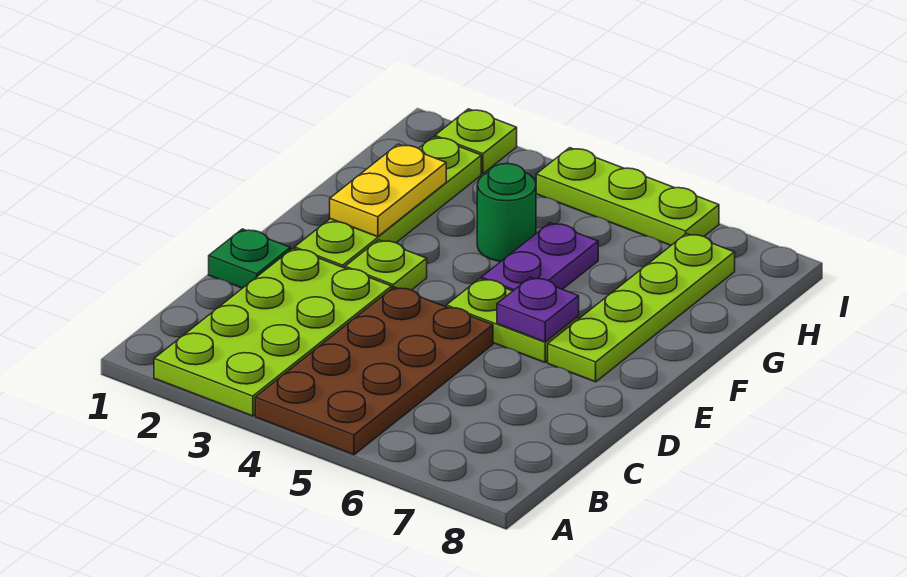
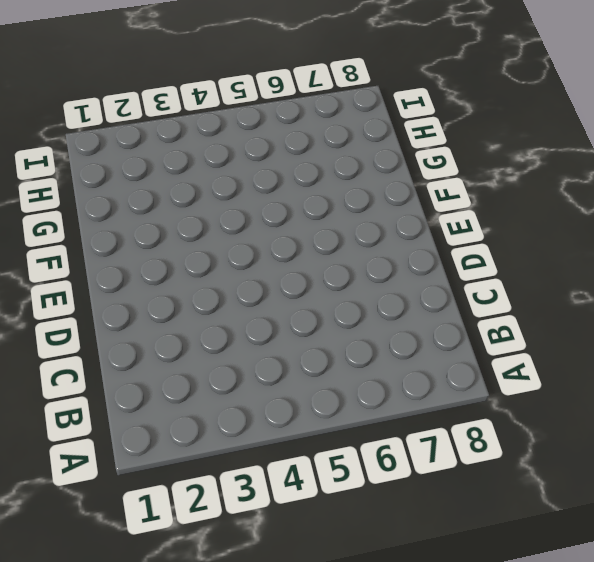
none -> lime plate A2:D3 level 1
none -> brown plate A4:D5 level 1
none -> green plate D1 level 1

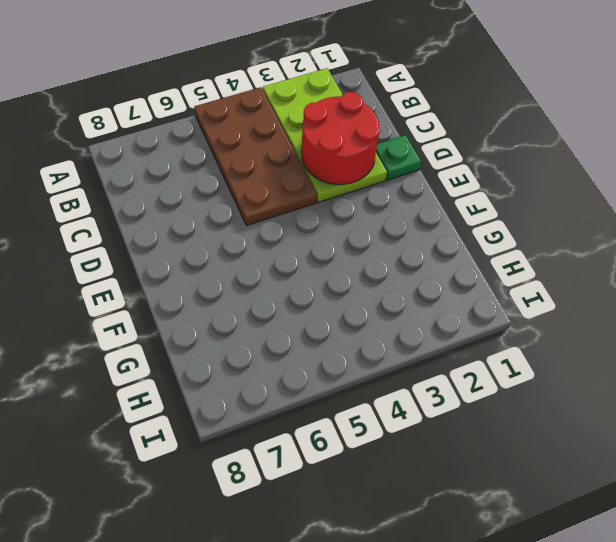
red round brick C2:D3 level 2 -> none
none -> lime plate E2:H2 level 1
none -> lime plate E3 level 1
none -> lime plate E5:E6 level 1

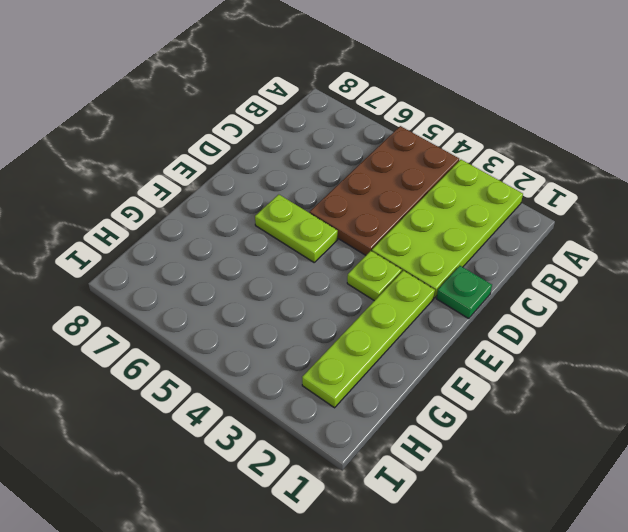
none -> lime plate E7:H7 level 1
none -> purple plate F5:G5 level 1
none -> green round brick G4 level 1

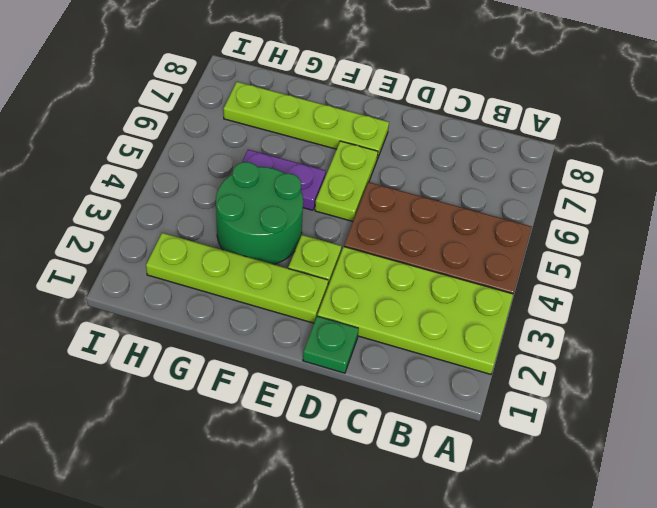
green round brick F3:G4 level 1 -> green round brick G4 level 1
none -> lime plate I2 level 1
none -> lime plate I4:I6 level 1
none -> purple plate E6 level 2

